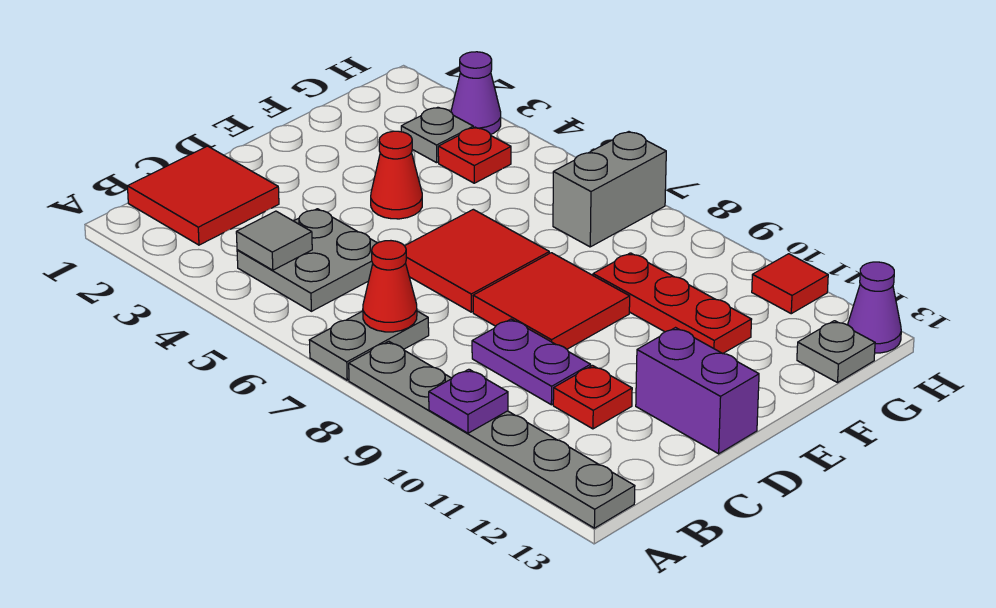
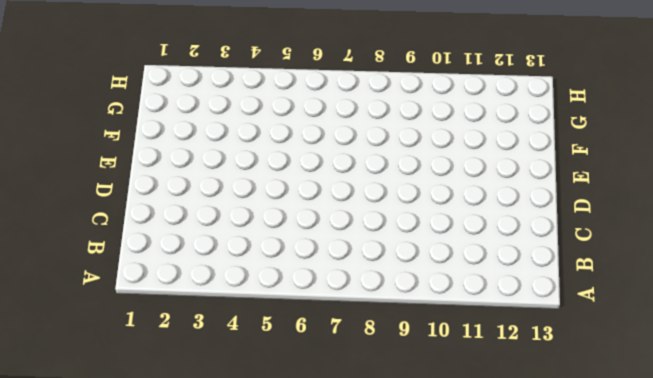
none -> grey plate A7:B7 level 1
none -> grey plate A8:A13 level 1
none -> red tile B1:C2 level 1

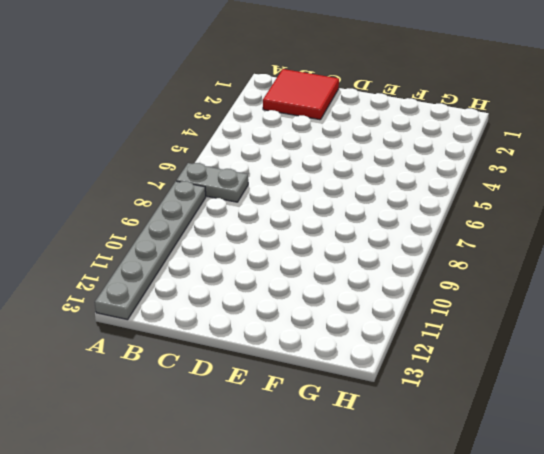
none -> grey plate B4:C5 level 1
none -> purple plate C9:C10 level 1
none -> red plate C11 level 1

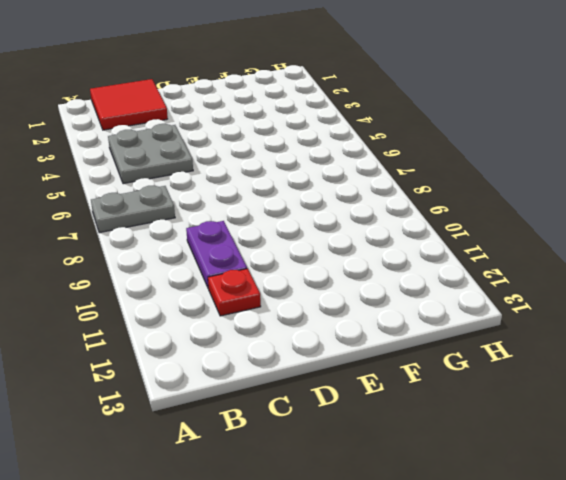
none -> grey plate A8:A13 level 1
none -> red tile D6:E7 level 1
none -> red tile D8:E9 level 1

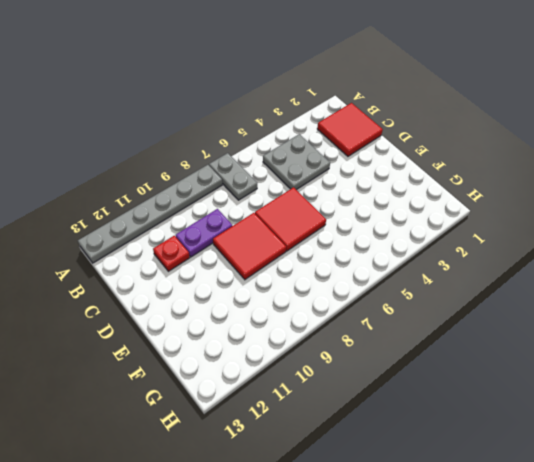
none -> purple brick D12:D13 level 1
none -> red cone E4 level 1
none -> red plate F9:F11 level 1

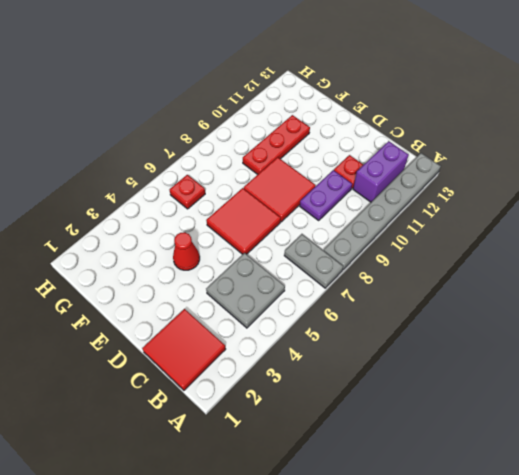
purple brick B11:B12 level 1 -> purple brick D12:D13 level 1
red plate G6 level 1 -> red plate G4 level 1
none -> grey plate G3 level 1
none -> grey brick G7:H7 level 1
none -> grey plate G13 level 1

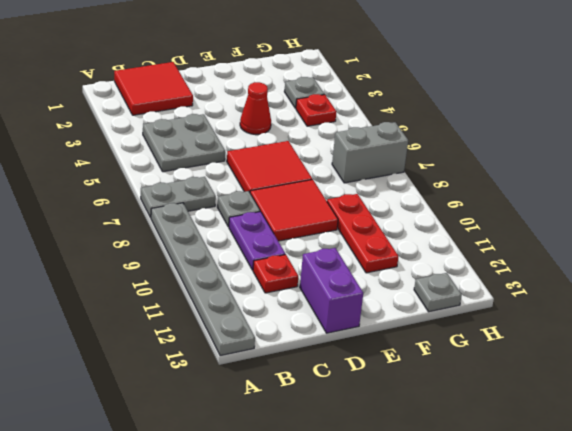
grey plate C8 level 1 -> none
none -> purple cone H3 level 1
none -> red tile H11 level 1
none -> purple cone H13 level 1

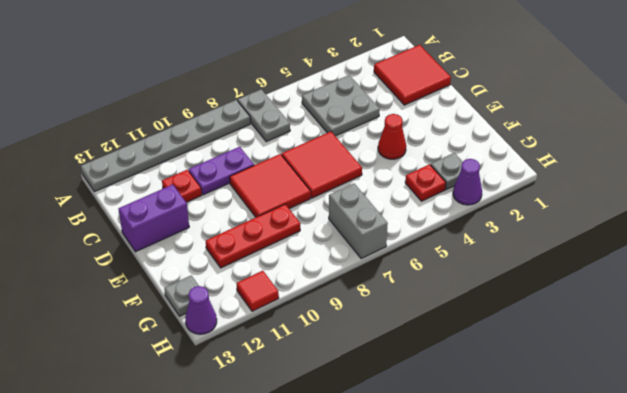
none -> purple plate A10 level 2
none -> grey tile B4 level 2
none -> red cone B7 level 2

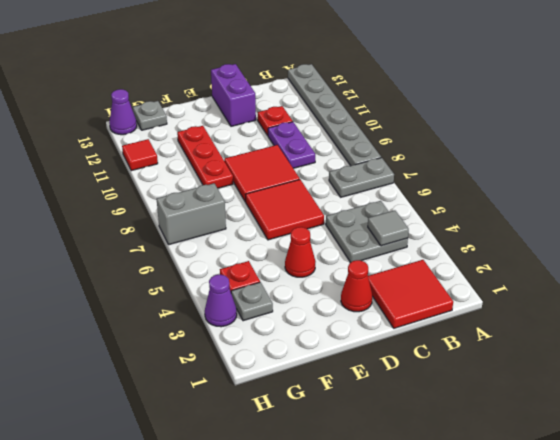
red cone D2 level 1 -> red cone B7 level 2
none -> purple plate A10 level 2

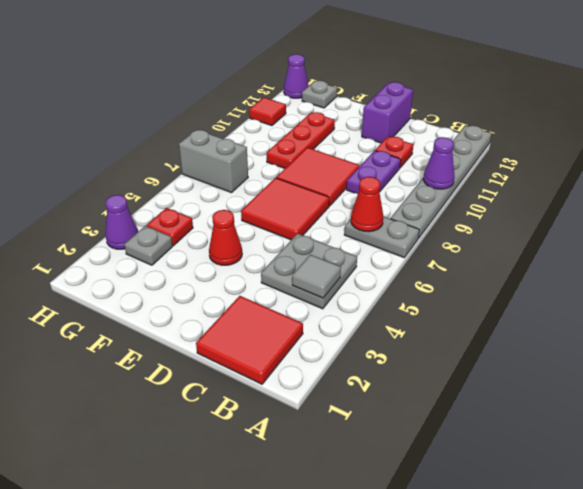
purple cone A10 level 2 -> purple plate A10 level 2

